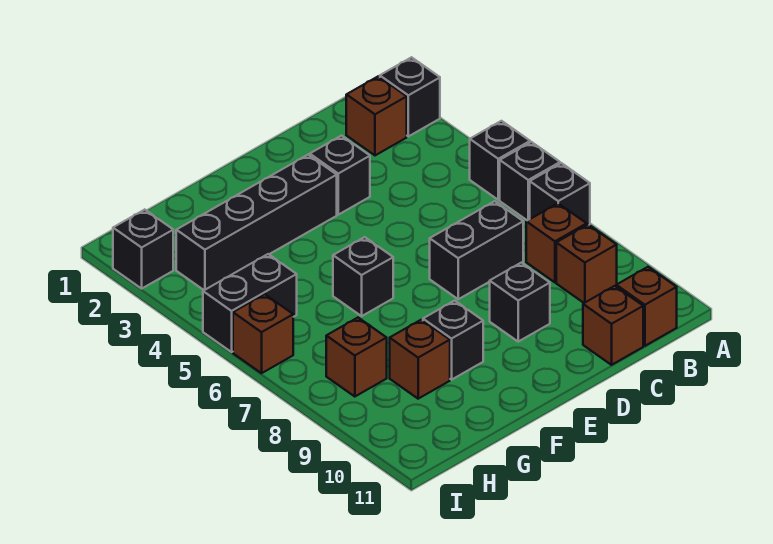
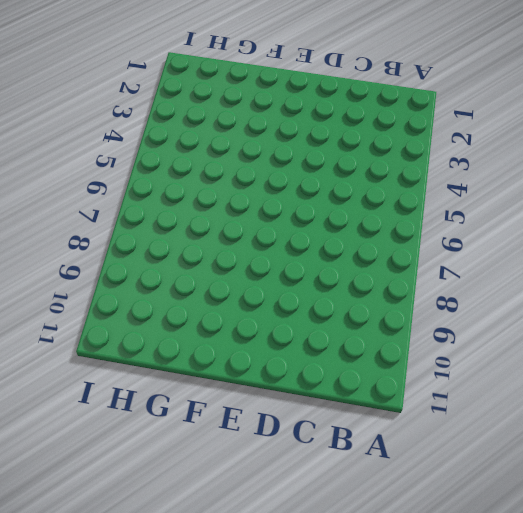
none -> black brick A2 level 1
none -> black brick A5 level 1
none -> black brick A6 level 1

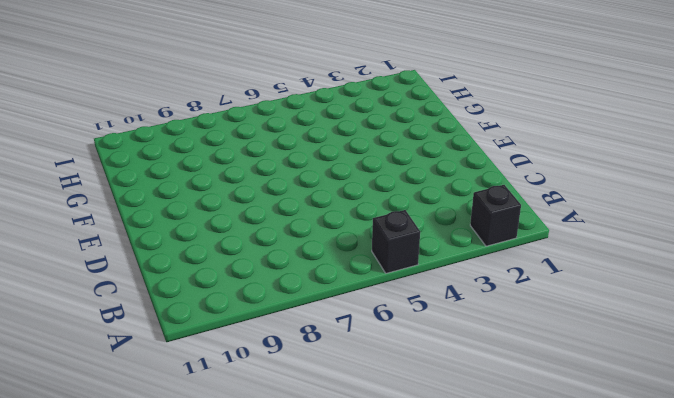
none -> black brick A6 level 1
none -> black brick A7 level 1
none -> brown brick B2 level 1

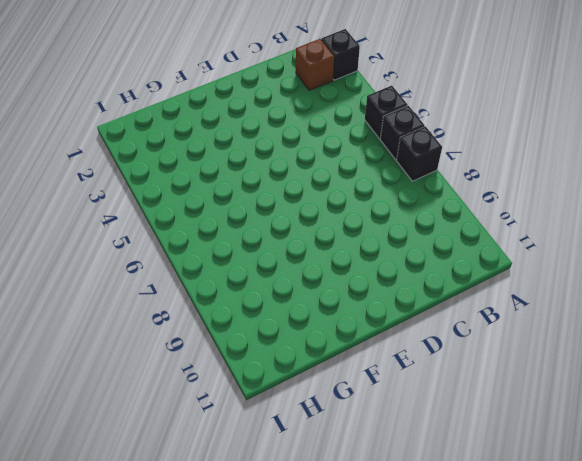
none -> brown brick B8 level 1
none -> brown brick B9 level 1
none -> brown brick B11 level 1

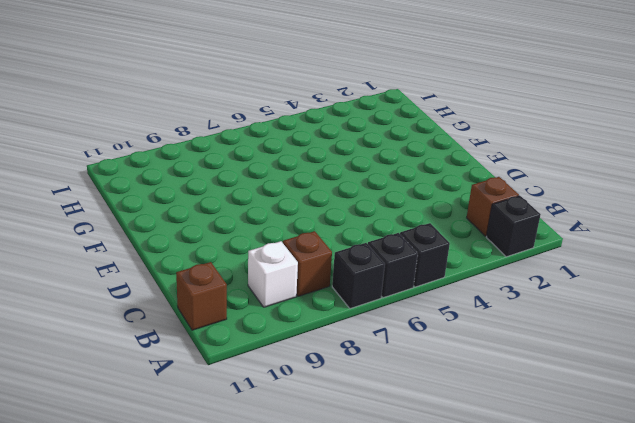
white brick B9 level 1 -> brown brick B9 level 1
none -> black brick C7:D7 level 1
none -> brown brick C11 level 1
none -> black brick D3 level 1

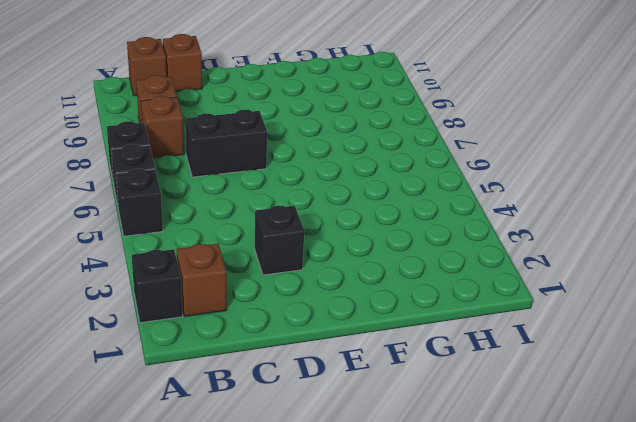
none -> black brick D9 level 1
none -> black brick E3:H3 level 1
none -> black brick F6 level 1

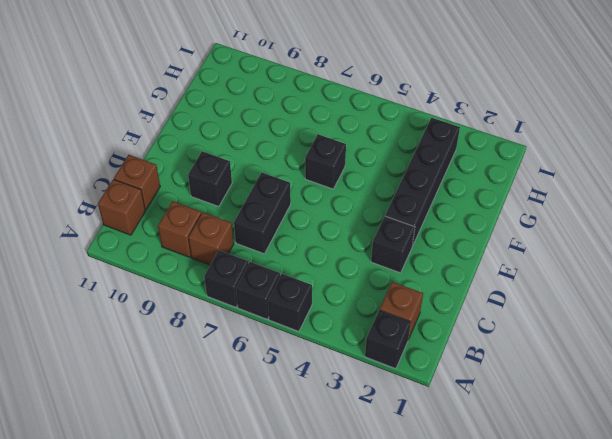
none -> black brick F9 level 1
none -> brown brick G9 level 1
none -> black brick H5:I5 level 1

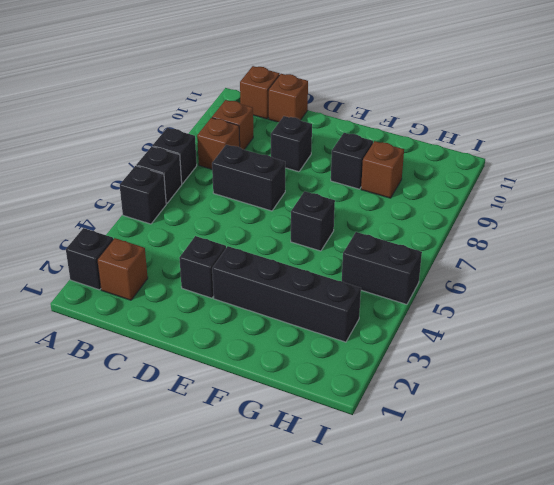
none -> brown brick H8 level 1
none -> black brick I2 level 1
none -> brown brick I6 level 1

